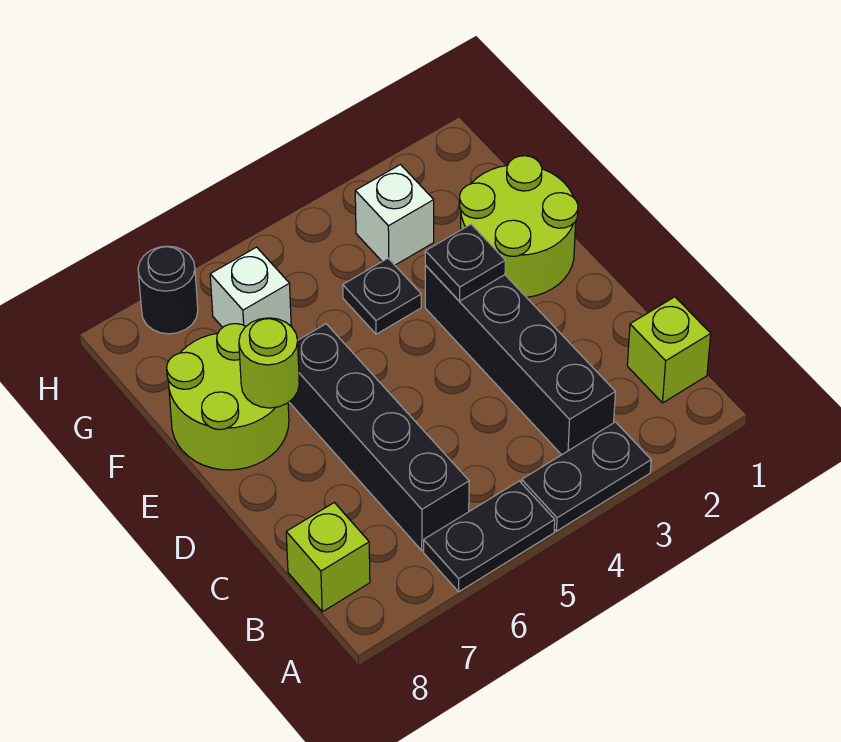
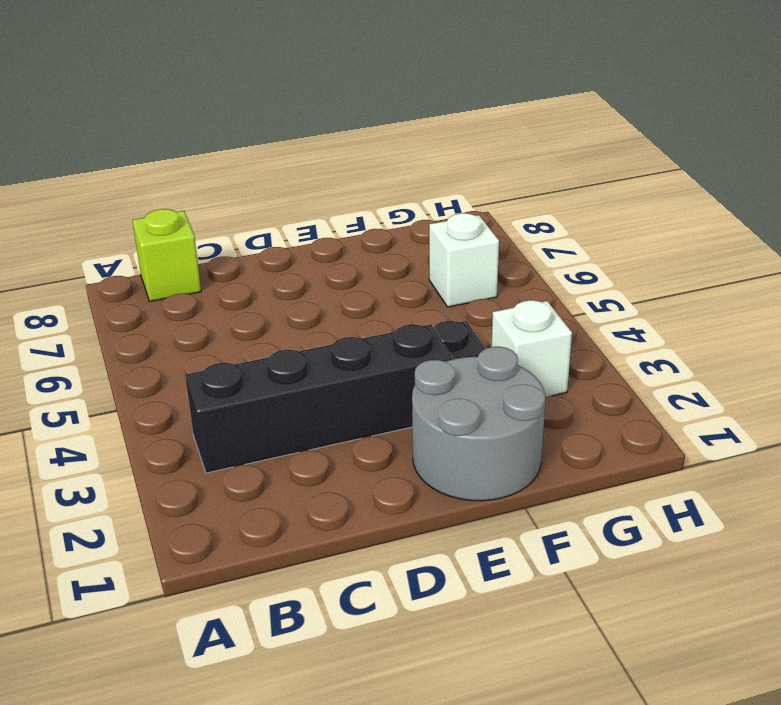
grey round brick E1:F2 level 1 -> lime round brick E1:F2 level 1
none -> black plate A3:A4 level 1
none -> black plate A5:A6 level 1
none -> lime brick B1 level 1

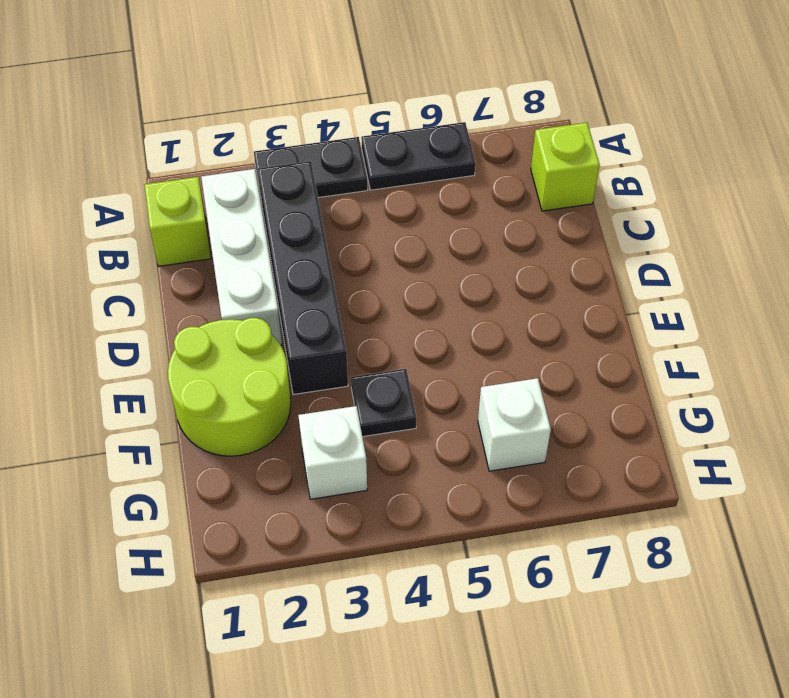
white brick B2:D2 level 1 -> none
none -> black brick B6:E6 level 1
none -> lime round brick E7:F8 level 1
none -> black round brick H7 level 1

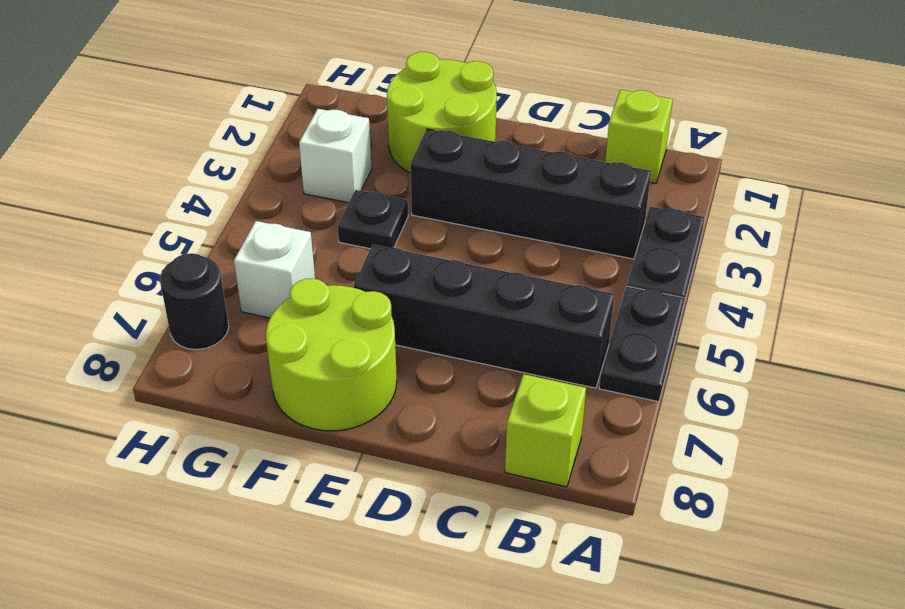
none -> black plate E3 level 2
none -> lime round brick E7 level 2

